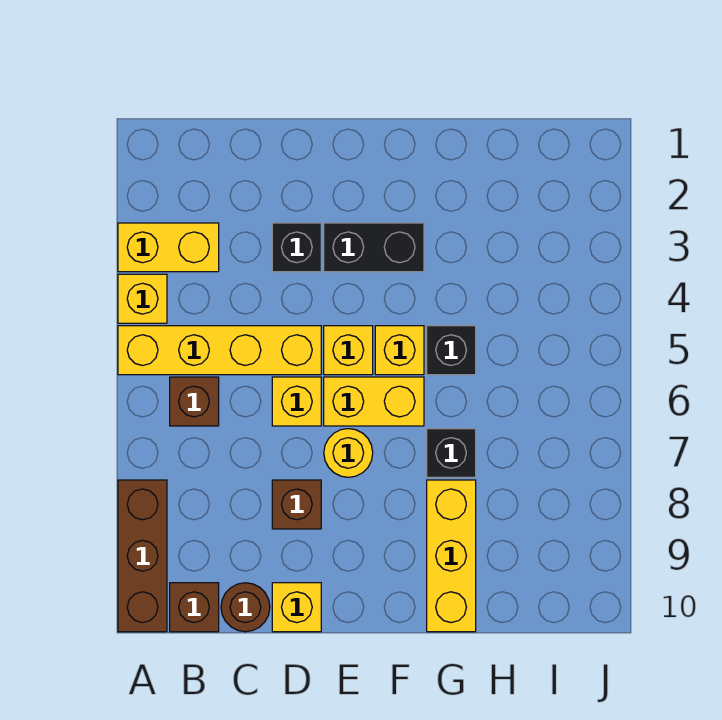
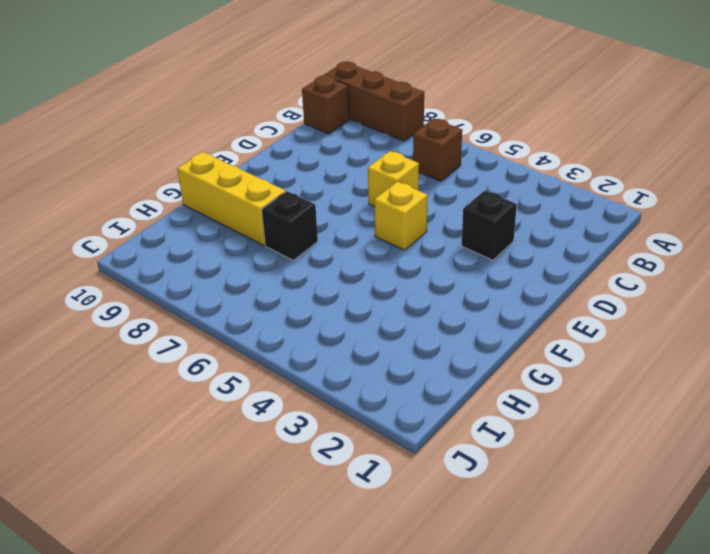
none -> yellow brick A3:B3 level 1
none -> yellow brick A4 level 1
none -> yellow brick A5:D5 level 1

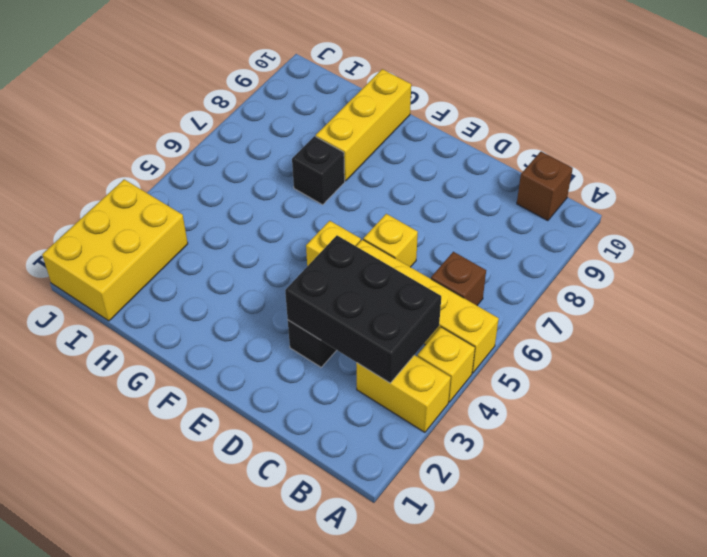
black brick B3:D4 level 2 -> none
yellow brick I1:J3 level 1 -> none
none -> brown brick A8:A10 level 1
none -> brown round brick C10 level 1
none -> brown brick D8 level 1

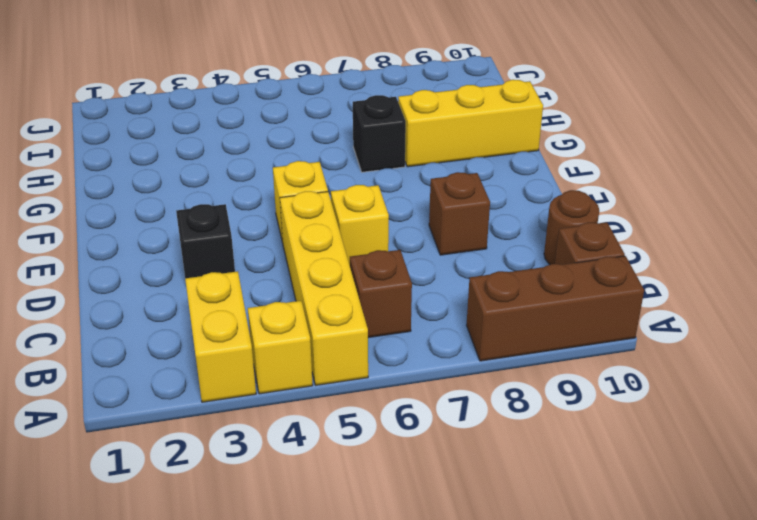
none -> yellow brick D10 level 1
none -> black brick E3:F3 level 1
none -> yellow brick E6:F6 level 1

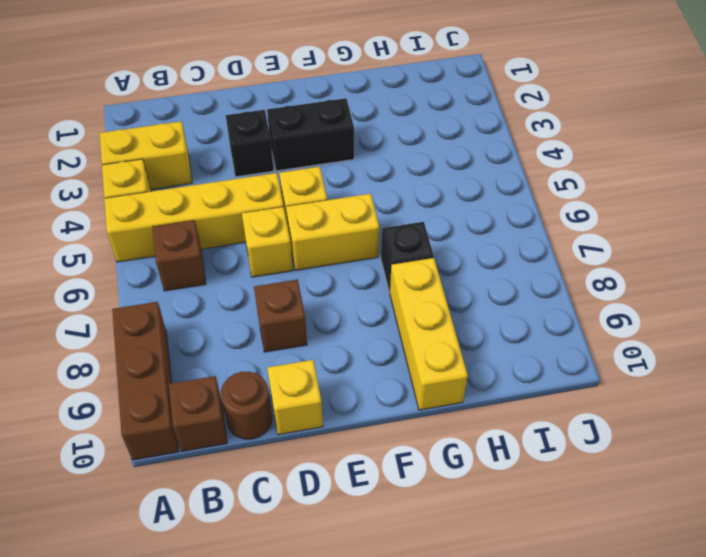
none -> yellow round brick E7 level 1
none -> yellow brick F5 level 1
none -> black brick G5 level 1

